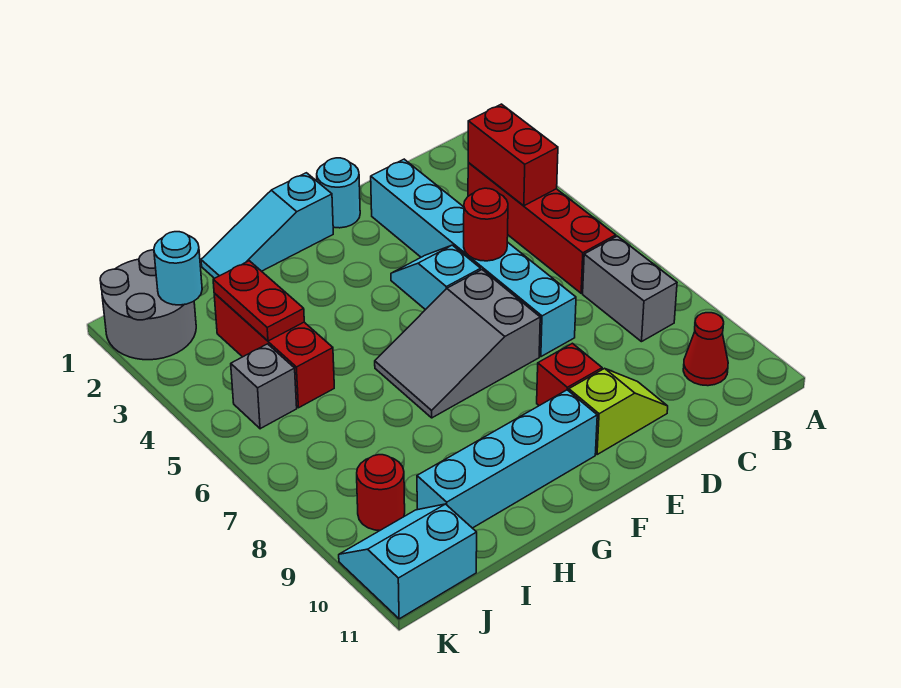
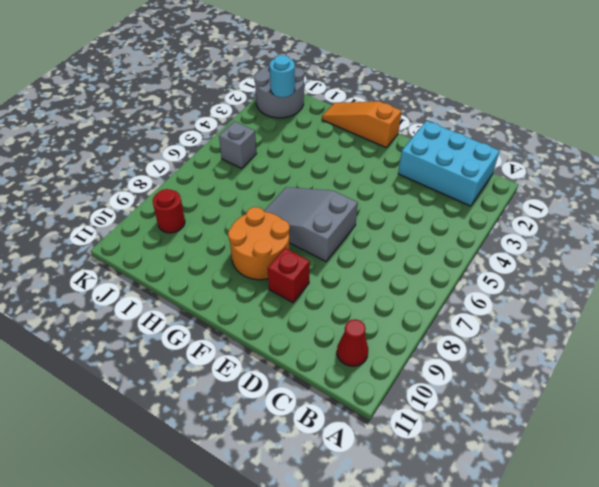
cyan brick B1:D2 level 1 -> cyan brick D2:D7 level 1
orange slope F1:H1 level 1 top F -> cyan slope F1:H1 level 1 top F
orange round brick F8:G9 level 1 -> none
none -> red brick B3:B6 level 1
none -> grey brick B7:B8 level 1
none -> lime slope D10:E10 level 1 top E

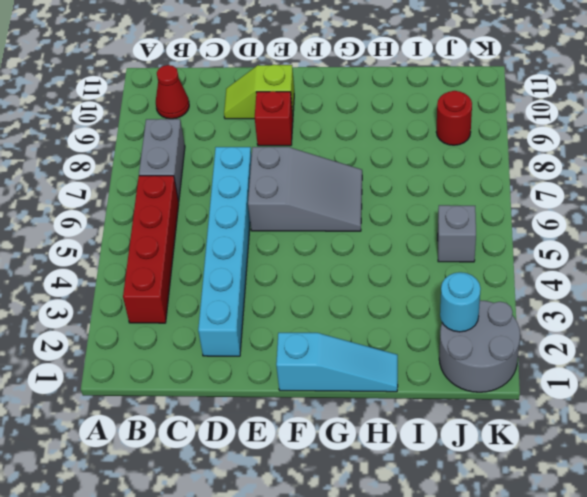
none -> cyan round brick E1 level 1
none -> cyan slope E4:E5 level 1 top 5
none -> cyan brick F10:I10 level 1

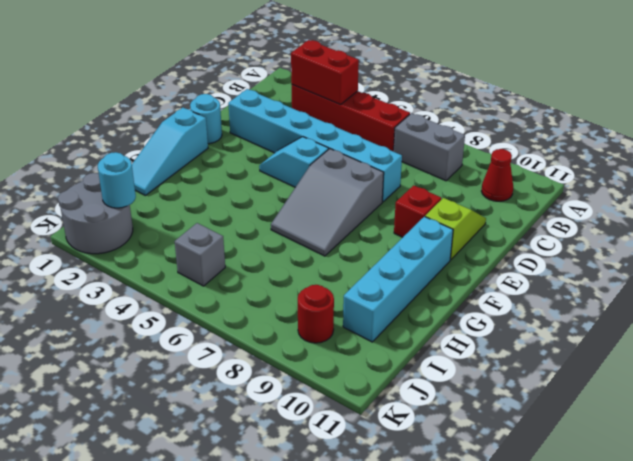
none -> red brick I3:I5 level 1
none -> cyan slope J10:K11 level 1 top 11
none -> red round brick D5 level 2

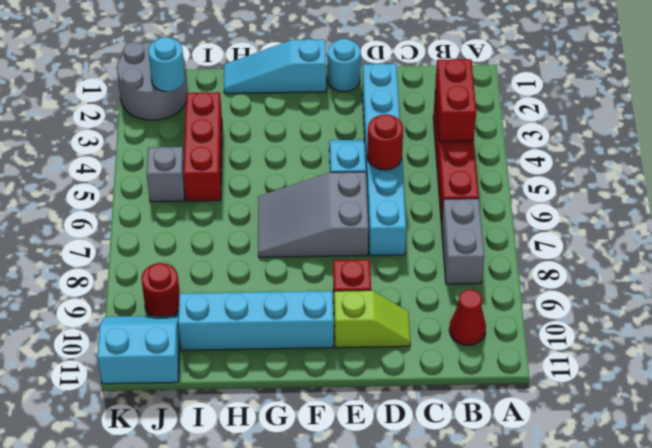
none -> red plate I3:I4 level 2

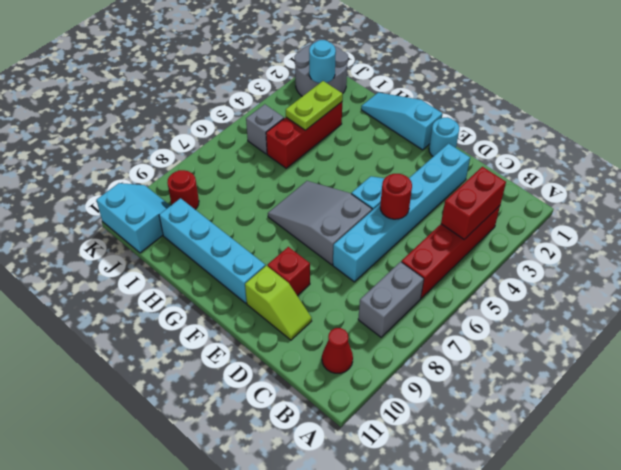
lime plate I3:I4 level 2 -> red plate I3:I4 level 2

